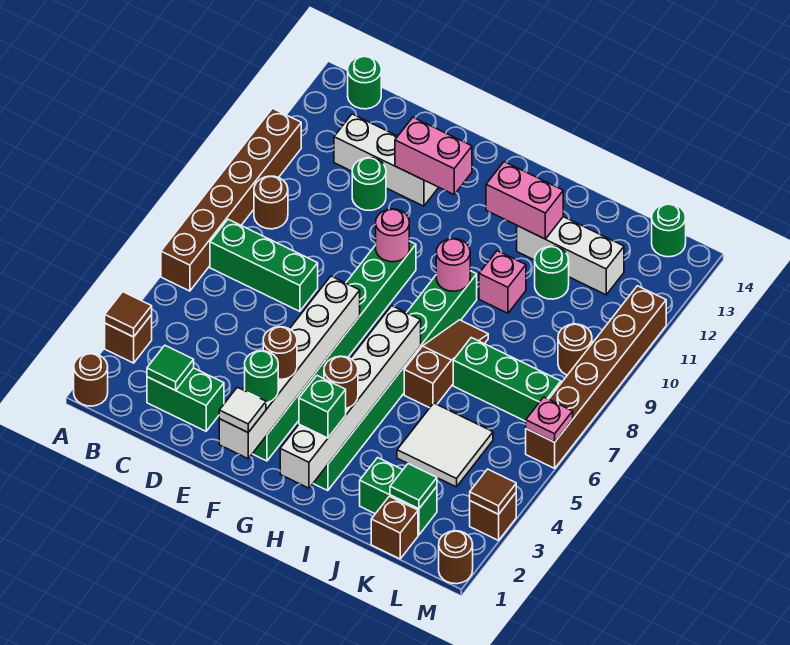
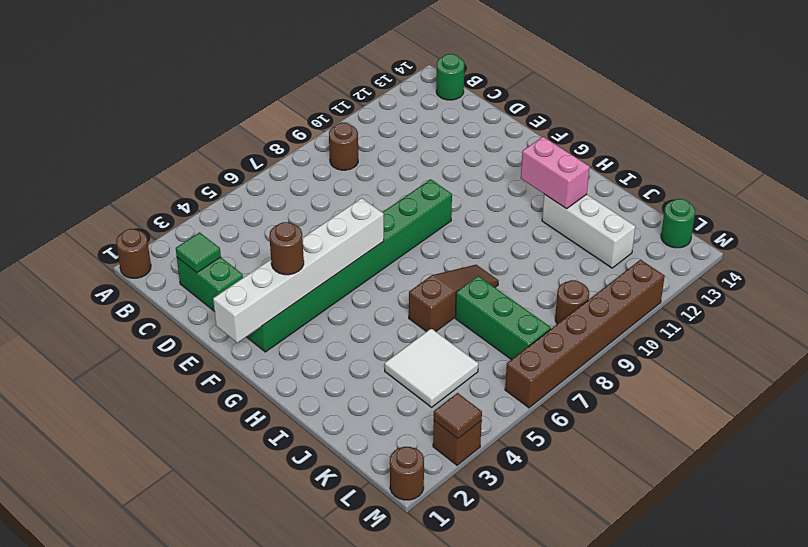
none -> brown brick A3 level 1
none -> brown brick A6:A11 level 1
none -> green brick B7:D7 level 1
none -> white brick C12:E12 level 1

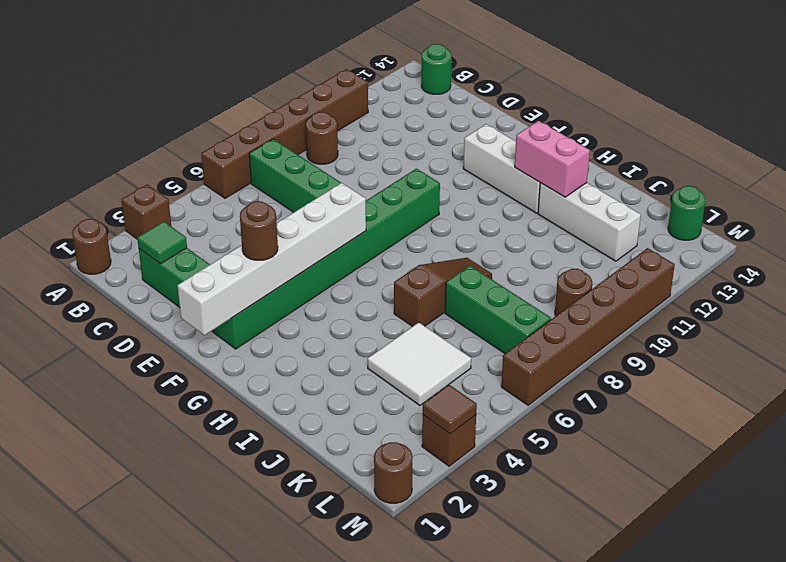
white brick F12:H12 level 1 -> white brick C12:E12 level 1
none -> green round brick D11 level 1
none -> green brick H2:H9 level 1
none -> pink brick I10 level 1
none -> green brick J2:K2 level 1

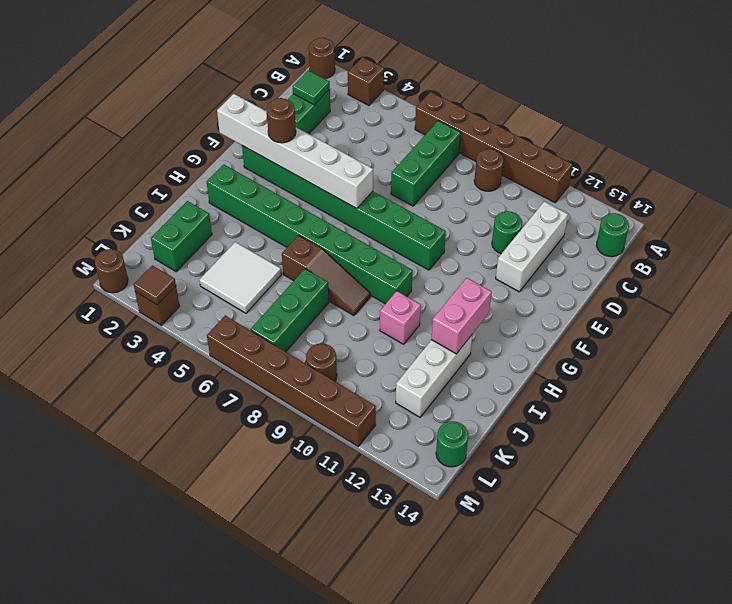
none -> green round brick J11 level 1
none -> brown brick K1 level 1
none -> brown tile A3 level 2
none -> pink brick E12:F12 level 2

